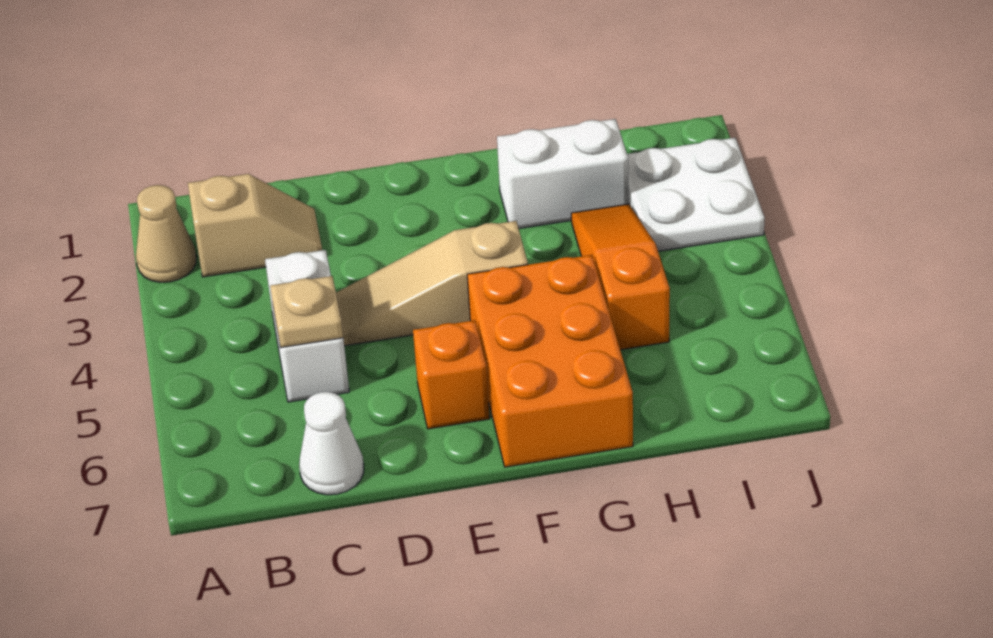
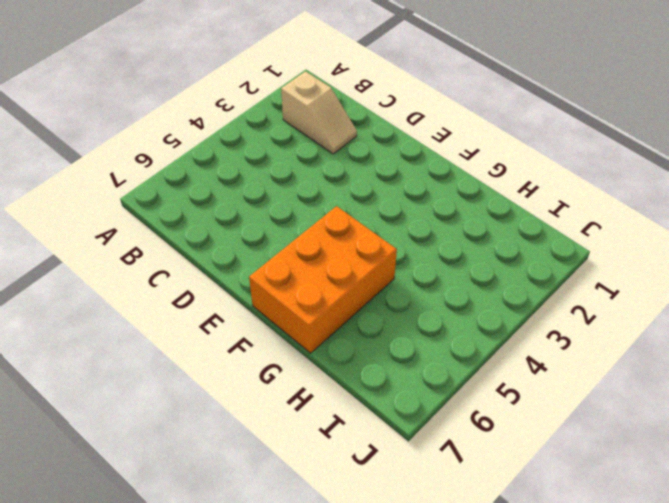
none -> tan cone A2 level 1
none -> white brick C4:C5 level 1

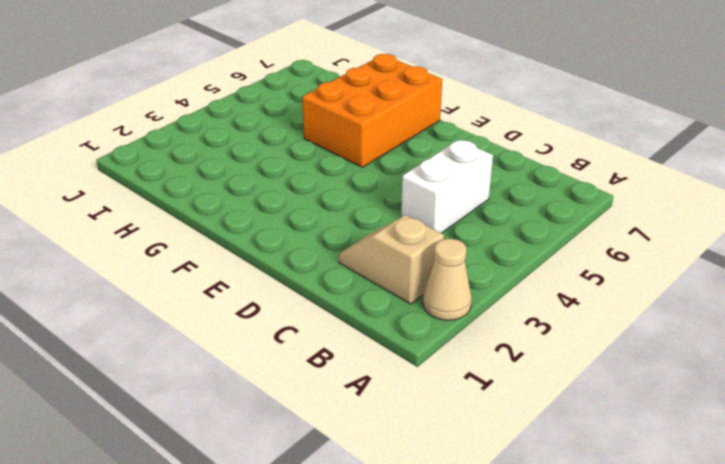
none -> white cone C7 level 1
none -> tan slope D4:F4 level 1 top F

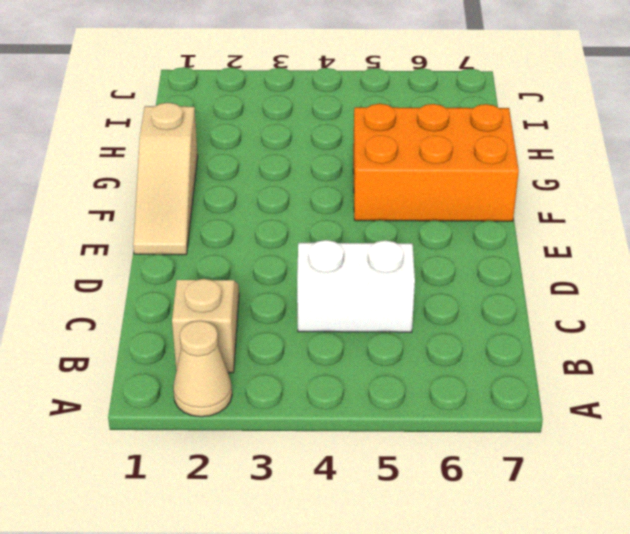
tan slope E1:G1 level 1 top G -> tan slope D4:F4 level 1 top F
none -> white cone C7 level 1
none -> orange brick E6 level 1

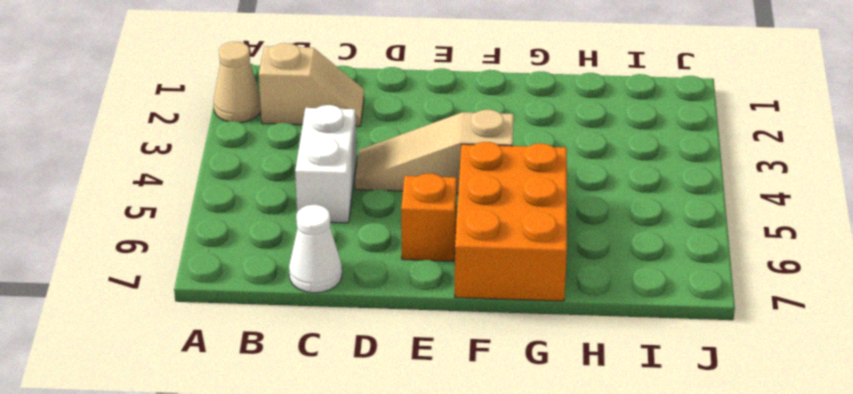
none -> white brick G2:H2 level 1
none -> orange slope H3:H5 level 1 top 5

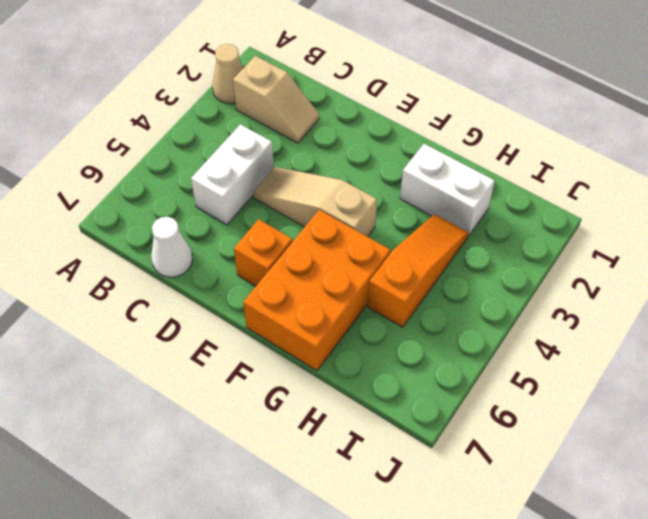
none -> white plate I2:J3 level 1
none -> tan plate C5 level 2

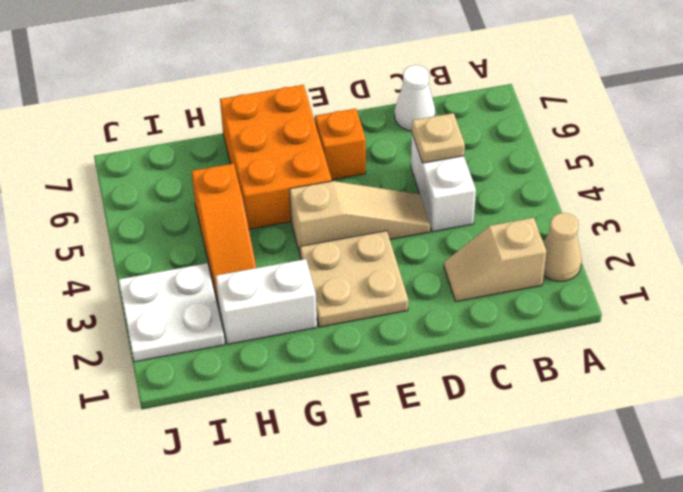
tan plate E2:F3 level 1 -> none

